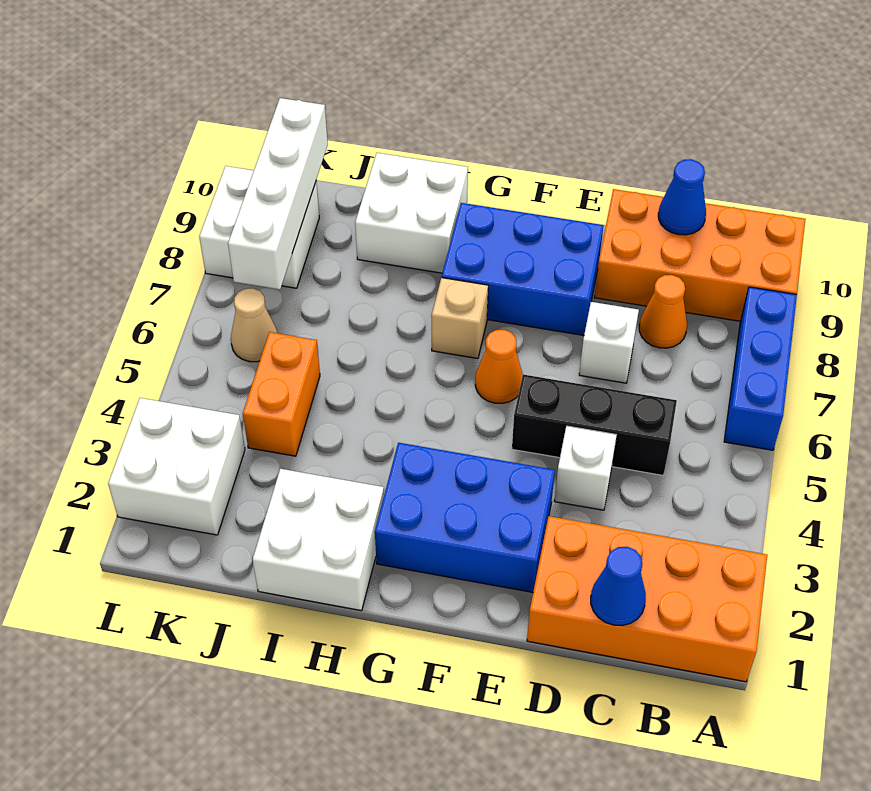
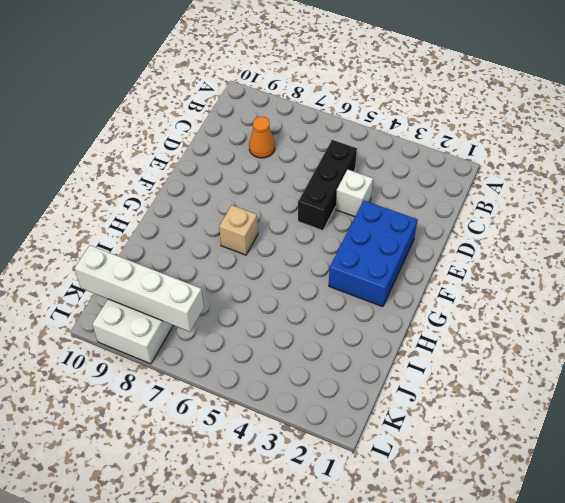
none -> orange brick A1:D2 level 1
none -> blue brick A6:A8 level 1
none -> orange brick A9:D10 level 1

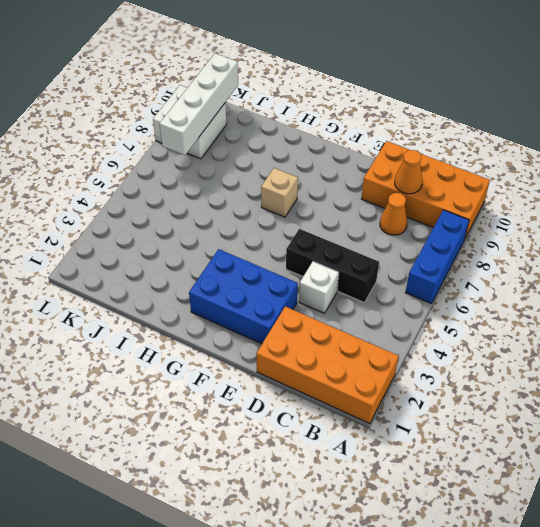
orange cone C9 level 2 -> orange cone F6 level 1
none -> white brick D7 level 1
none -> blue brick E8:G9 level 1
none -> white brick H1:I2 level 1

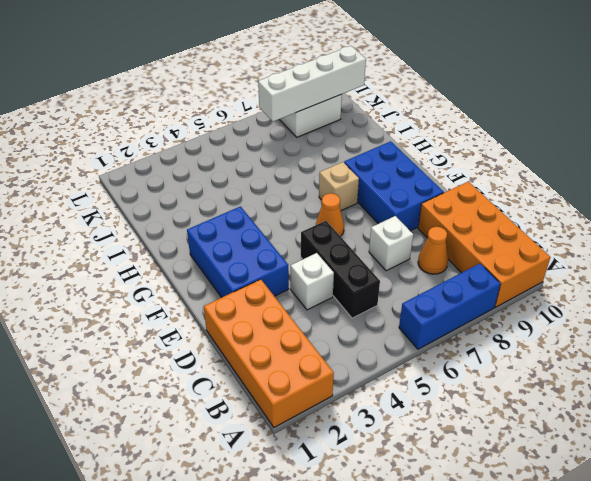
none -> white brick H1:I2 level 1
none -> white brick H9:I10 level 1
none -> orange brick J4:J5 level 1

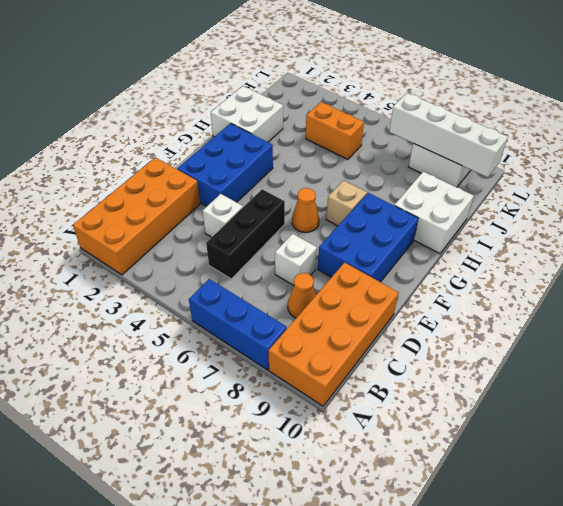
none -> white brick K2:L3 level 1
none -> tan cone K6 level 1
none -> blue cone C1 level 2

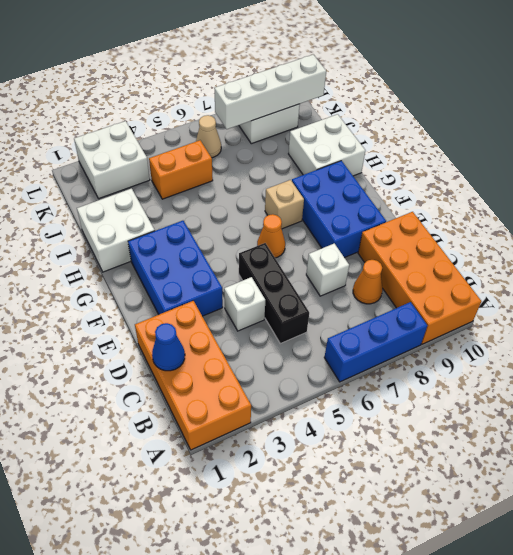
none -> blue cone C10 level 2

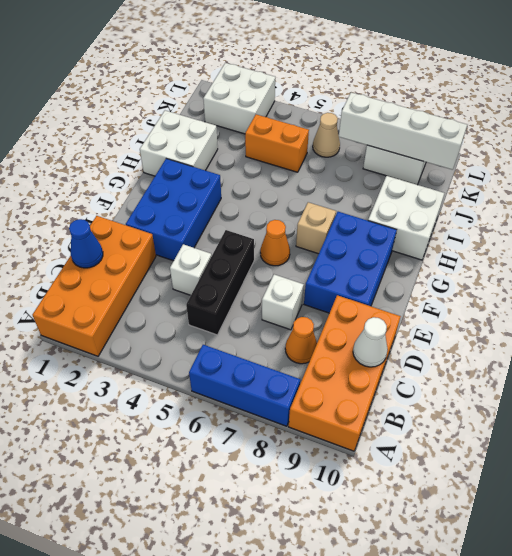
white cone C10 level 2 -> blue cone C10 level 2

